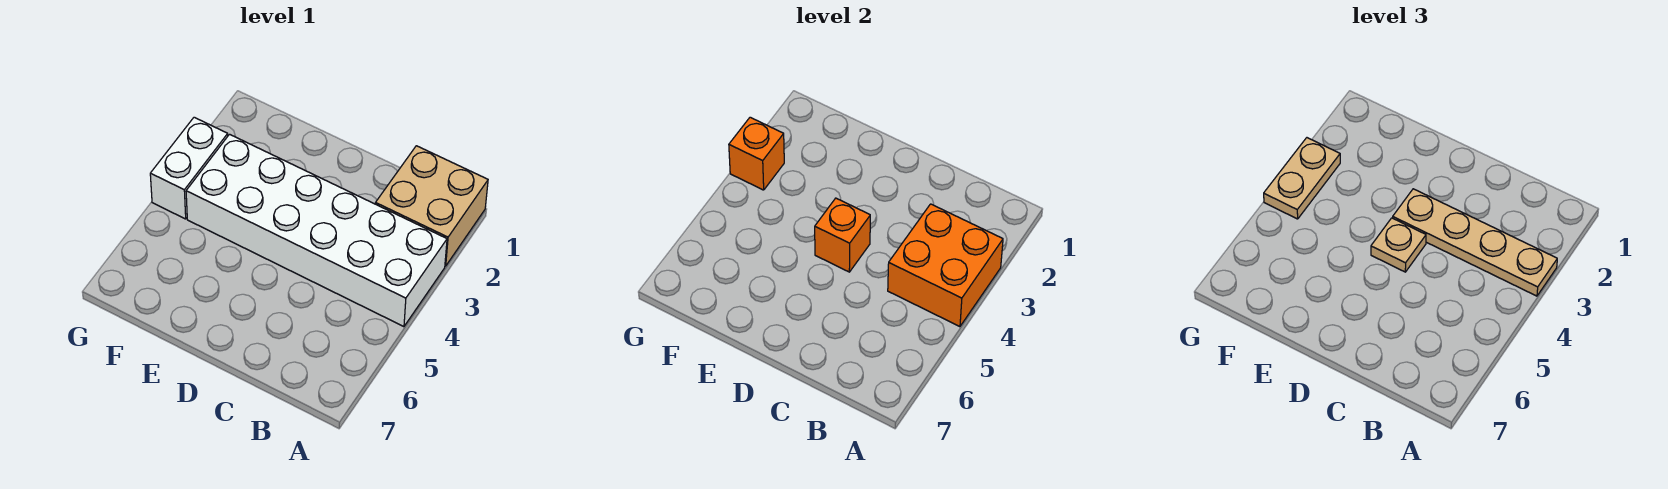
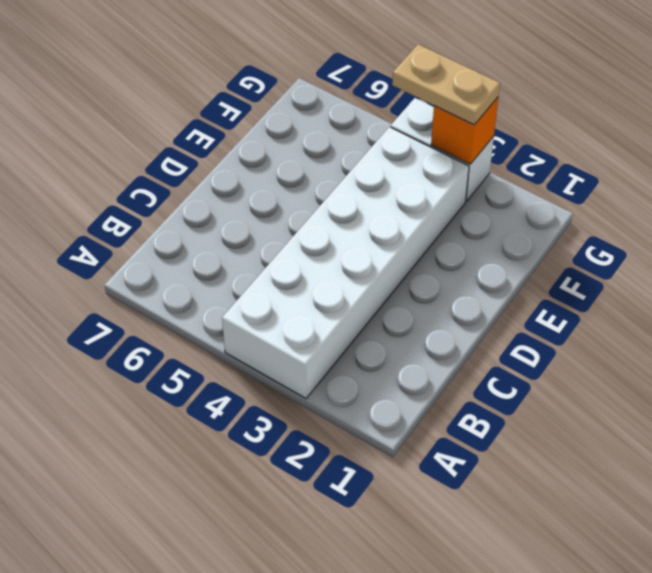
none -> tan brick A1:B2 level 1
none -> orange brick A3:B4 level 2

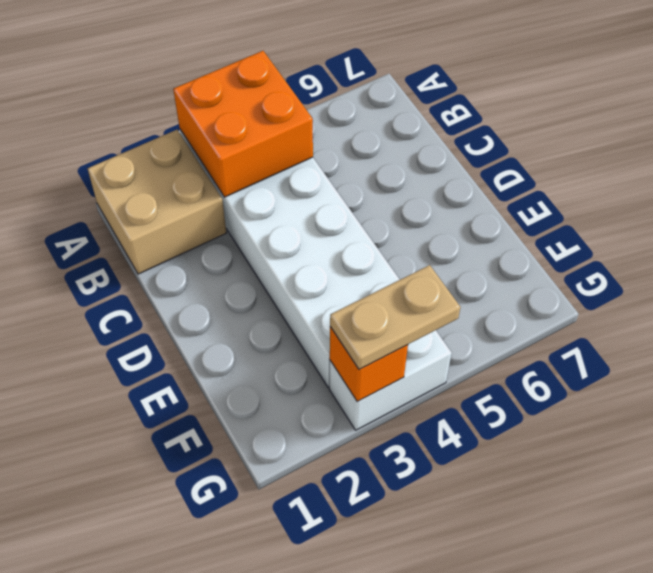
none -> orange brick D4 level 2
none -> tan plate A3:D3 level 3

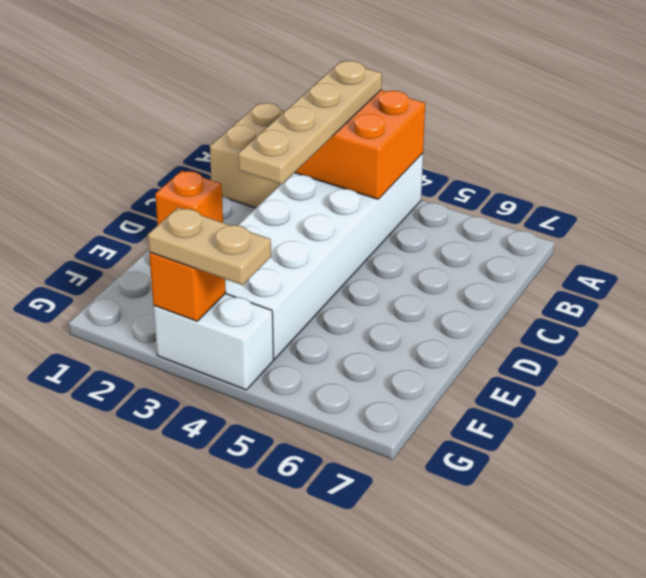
orange brick D1 level 1 -> orange brick D4 level 2
none -> tan plate D4 level 3

